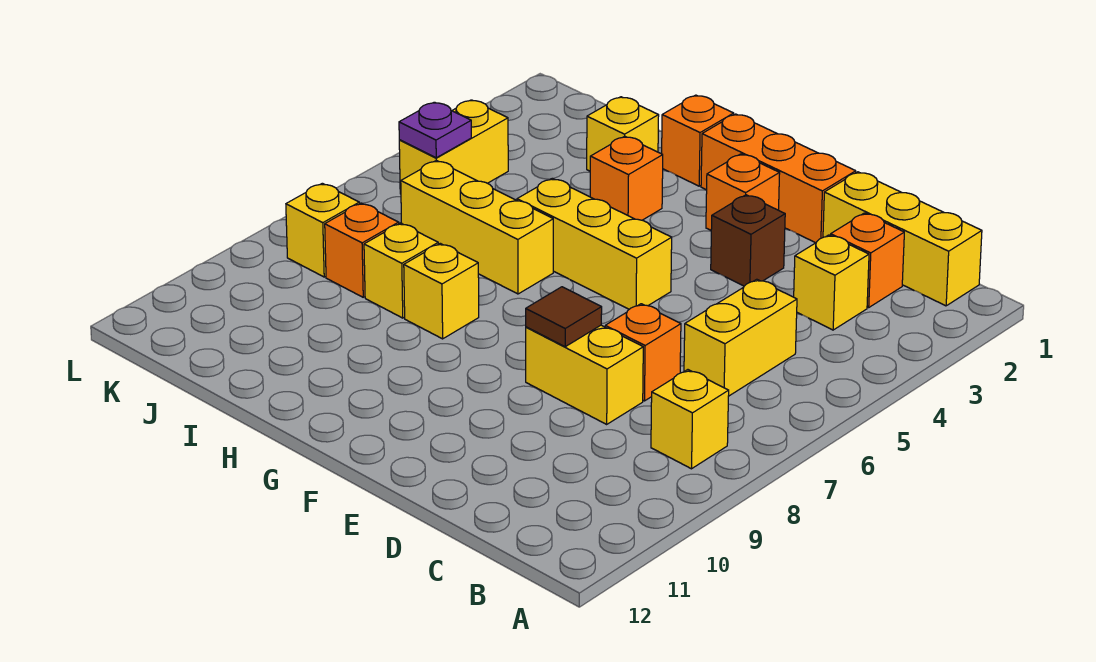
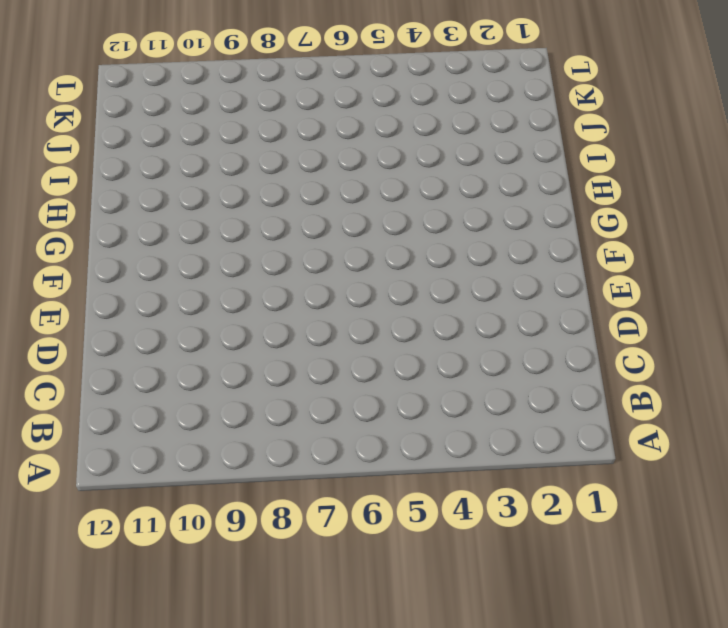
none -> yellow brick B1:D1 level 1
none -> yellow brick B8 level 1
none -> orange brick C2 level 1

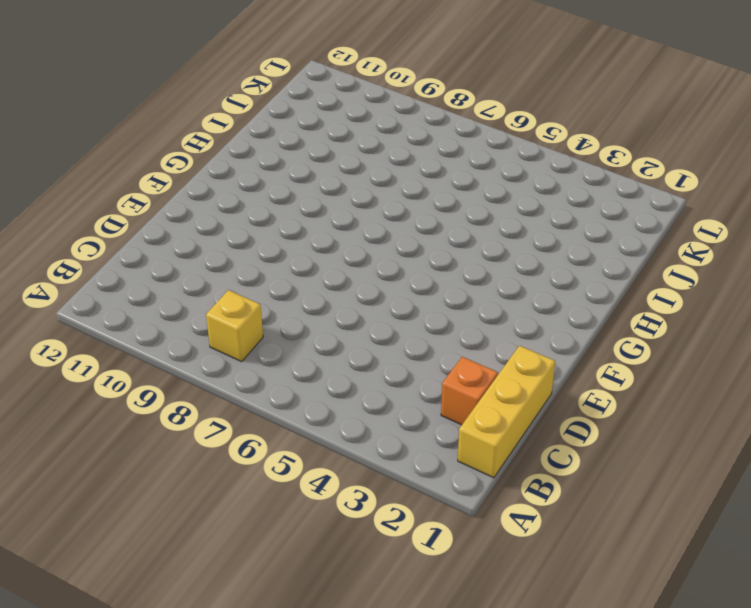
none -> yellow brick C3 level 1
none -> yellow brick C5:C6 level 1
none -> orange brick D7 level 1

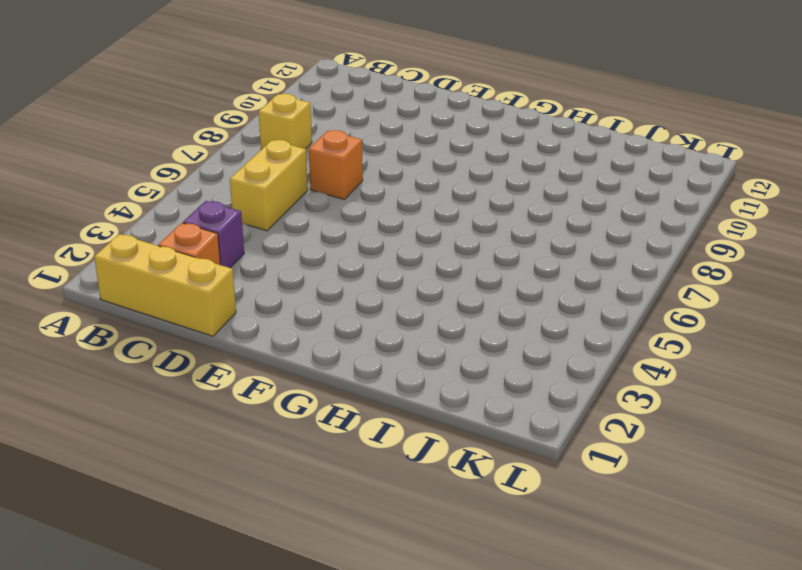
purple brick C3 level 1 -> yellow brick C3 level 1
none -> yellow brick D8:E8 level 1
none -> orange brick E1:G1 level 1
none -> brown brick E3 level 1

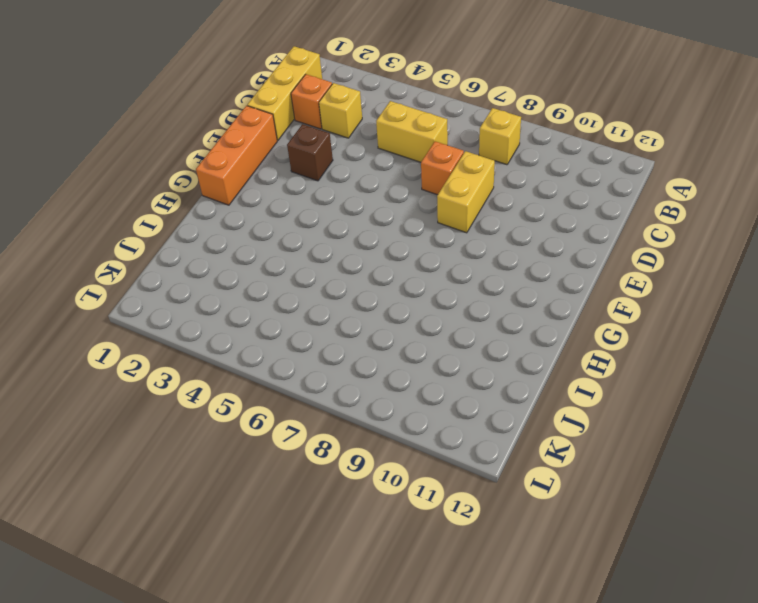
none -> orange brick F2 level 1
none -> yellow brick F5:H5 level 1
none -> orange brick H1 level 1

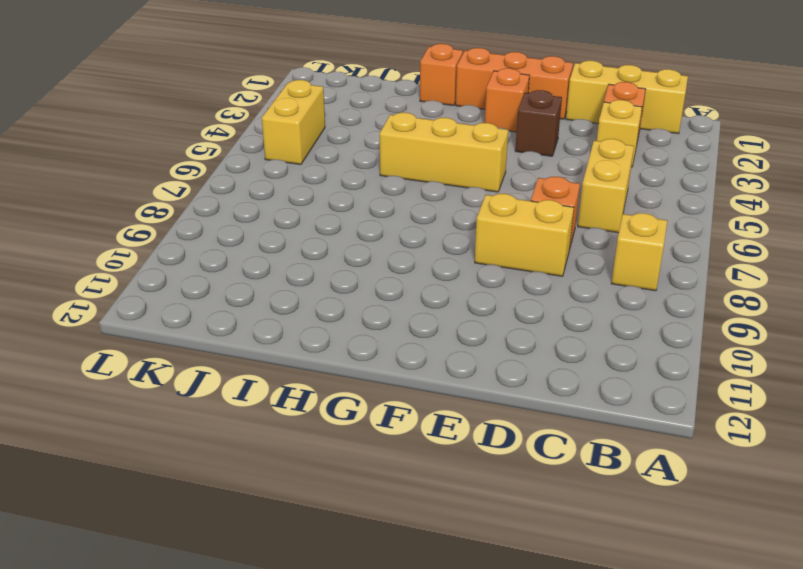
none -> orange brick H3 level 1
none -> yellow brick H6:J6 level 1
none -> yellow brick H8 level 1

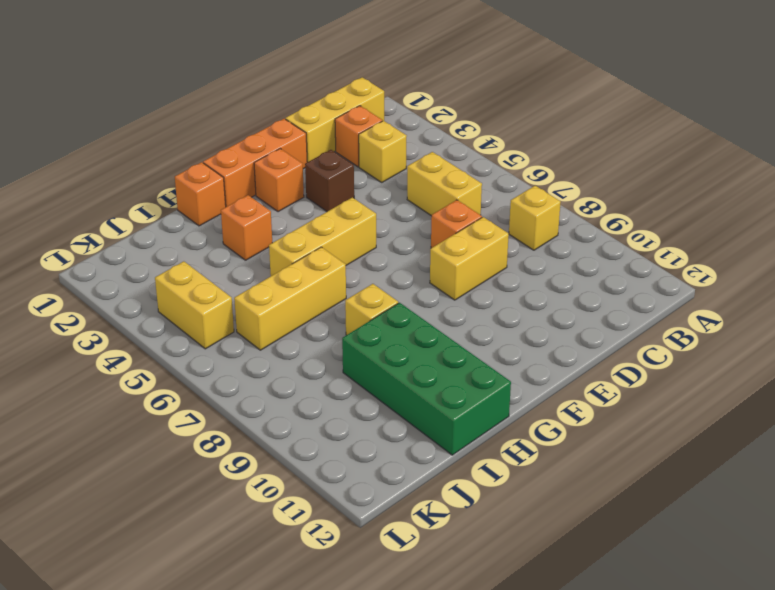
green brick H9:I12 level 1 -> none
none -> yellow brick I2 level 1
none -> yellow brick I8 level 1
none -> orange brick J8 level 1

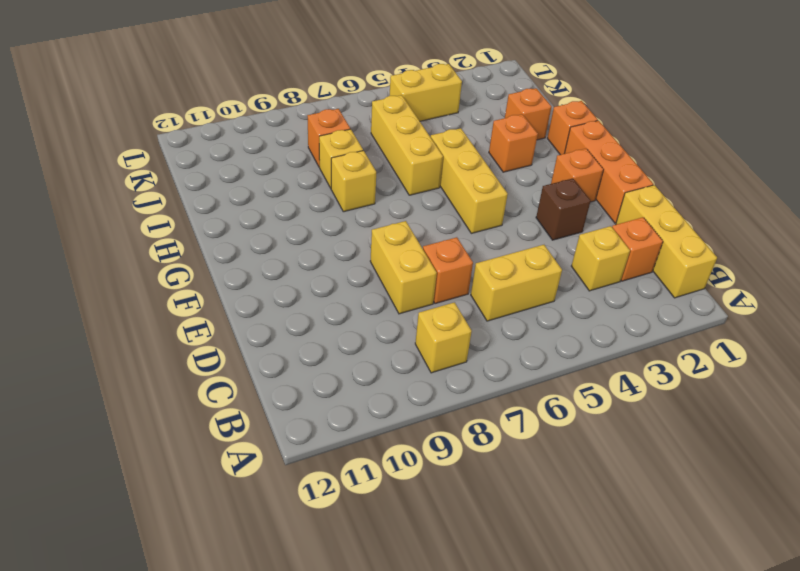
orange brick I2 level 1 -> yellow brick I2 level 1
none -> yellow brick K8 level 1
none -> brown tile E8 level 2
none -> purple plate K5 level 2

